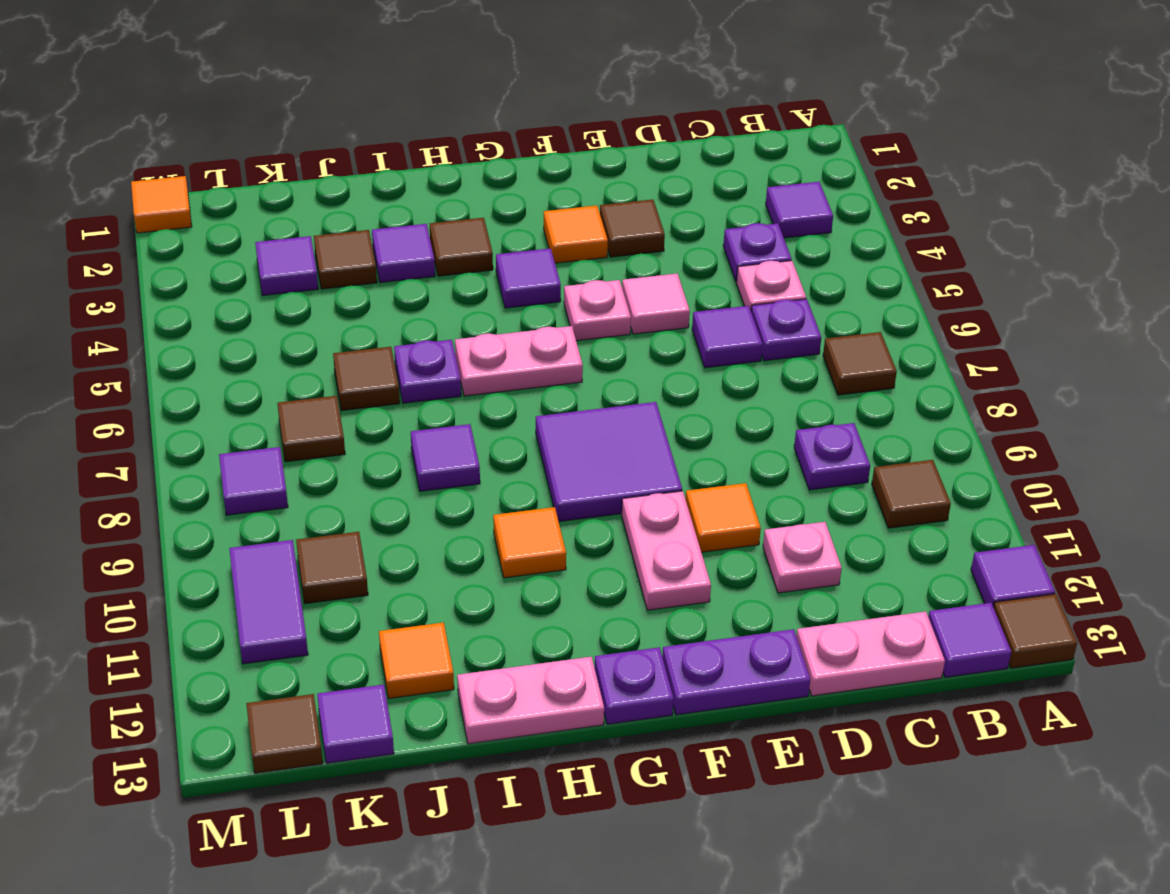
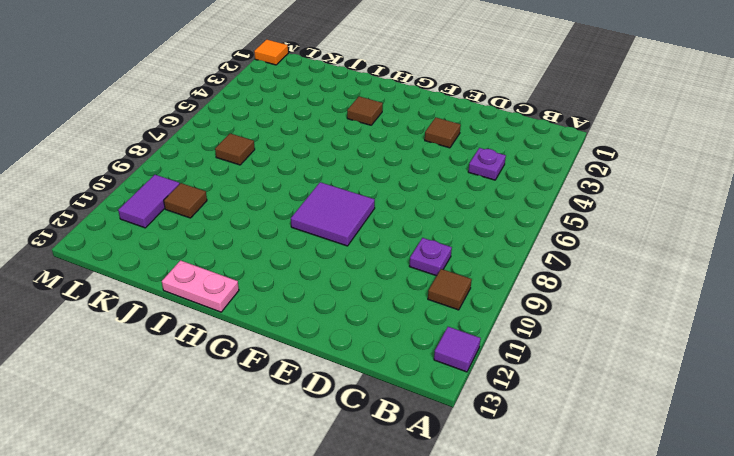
none -> brown tile A13 level 1
none -> purple tile B3 level 1
none -> brown tile B7 level 1
none -> purple tile B13 level 1

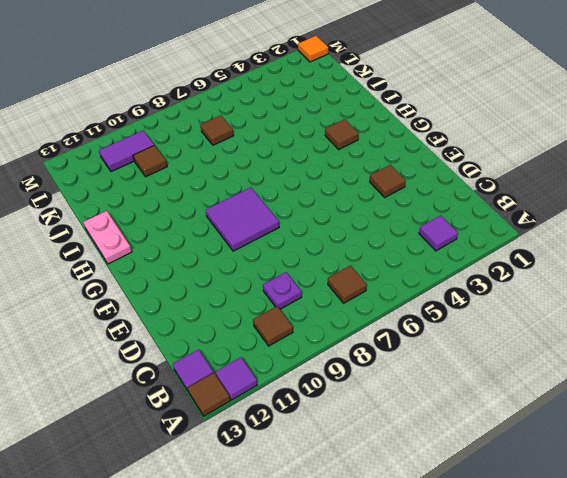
none -> purple plate C4 level 1
none -> pink plate C5 level 1
none -> purple plate C6 level 1
none -> pink plate C13:D13 level 1

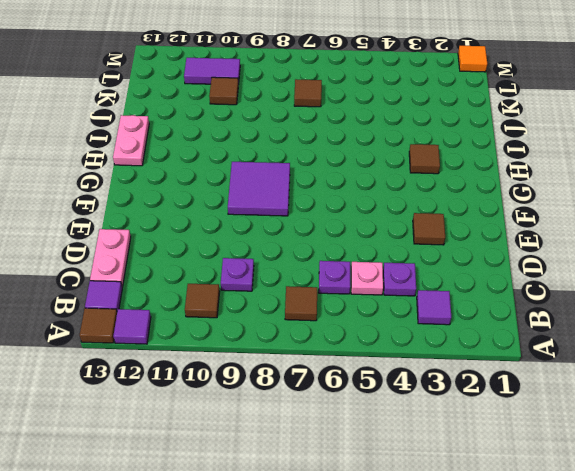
none -> purple tile D6 level 1
none -> pink plate D11 level 1
none -> pink tile E5 level 1
none -> orange tile E10 level 1

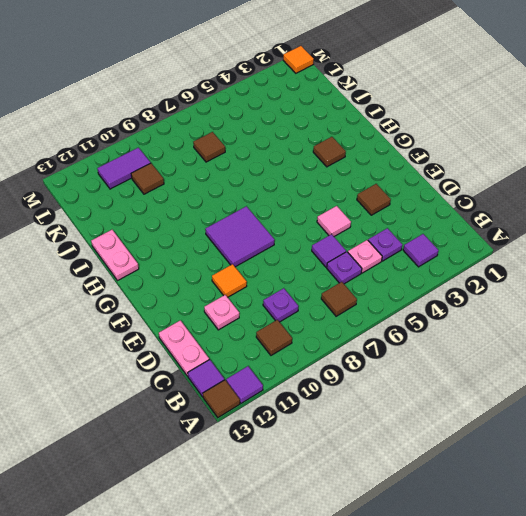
none -> purple plate E13:F13 level 1
none -> orange tile F3 level 1
none -> pink plate F5 level 1
none -> pink plate F10:F11 level 1

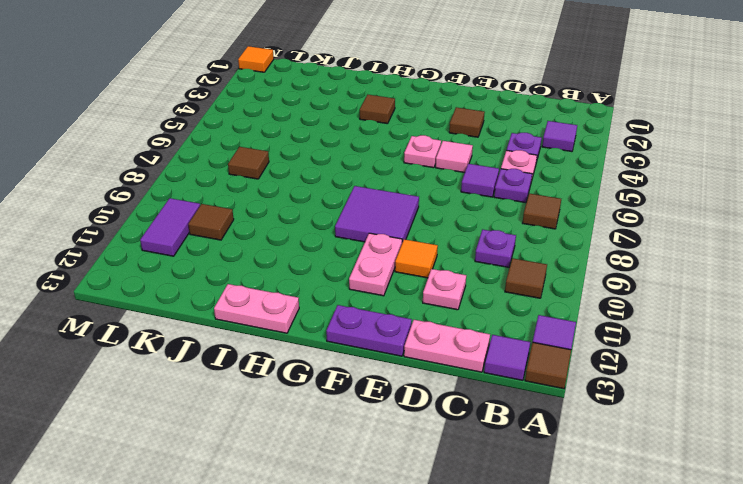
none -> orange tile F3 level 1
none -> purple tile G4 level 1
none -> pink plate G6:H6 level 1
none -> purple plate G13 level 1

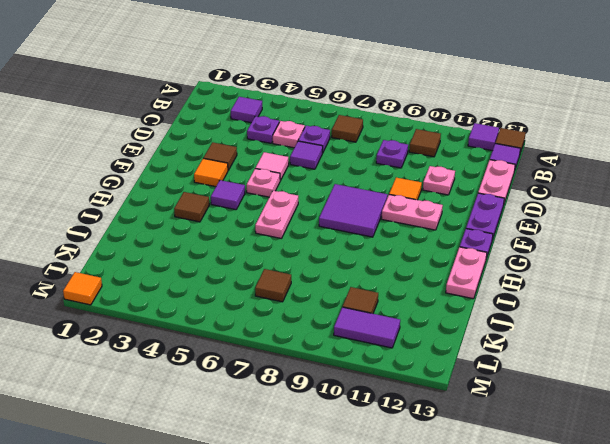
none -> orange tile H10 level 1
none -> purple tile I3 level 1
none -> purple plate I6 level 1
none -> purple tile I8 level 1

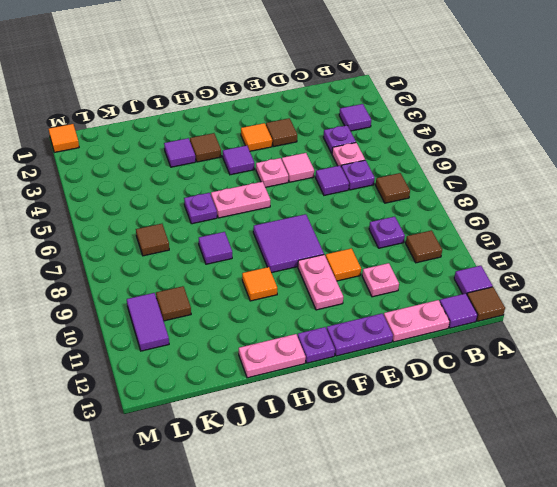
none -> brown tile J3 level 1
none -> brown tile J6 level 1
none -> orange tile J12 level 1
none -> purple tile K3 level 1

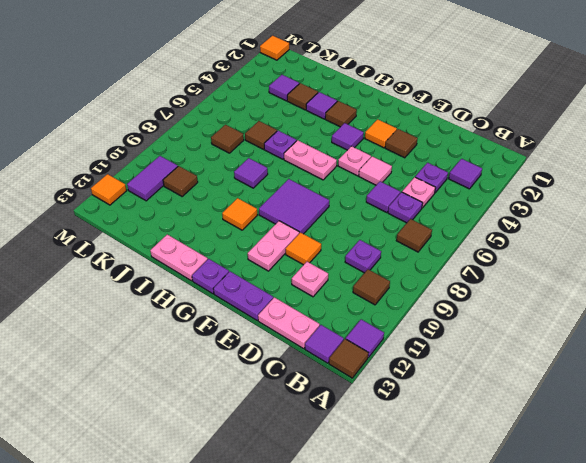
orange tile M12 level 1 -> orange tile J12 level 1
none -> purple tile K13 level 1
none -> purple tile L8 level 1
none -> brown tile L13 level 1

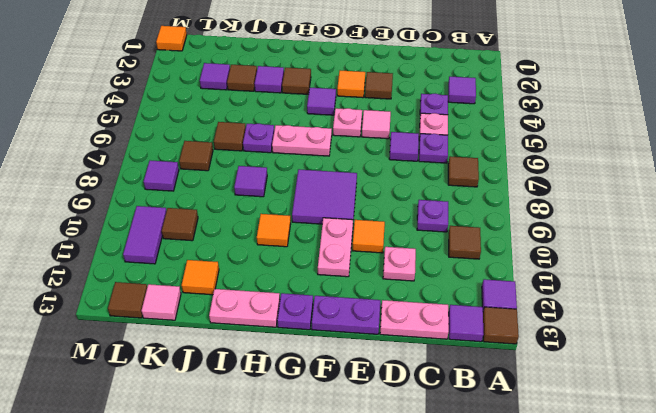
pink tile K13 level 1 -> purple tile K13 level 1

